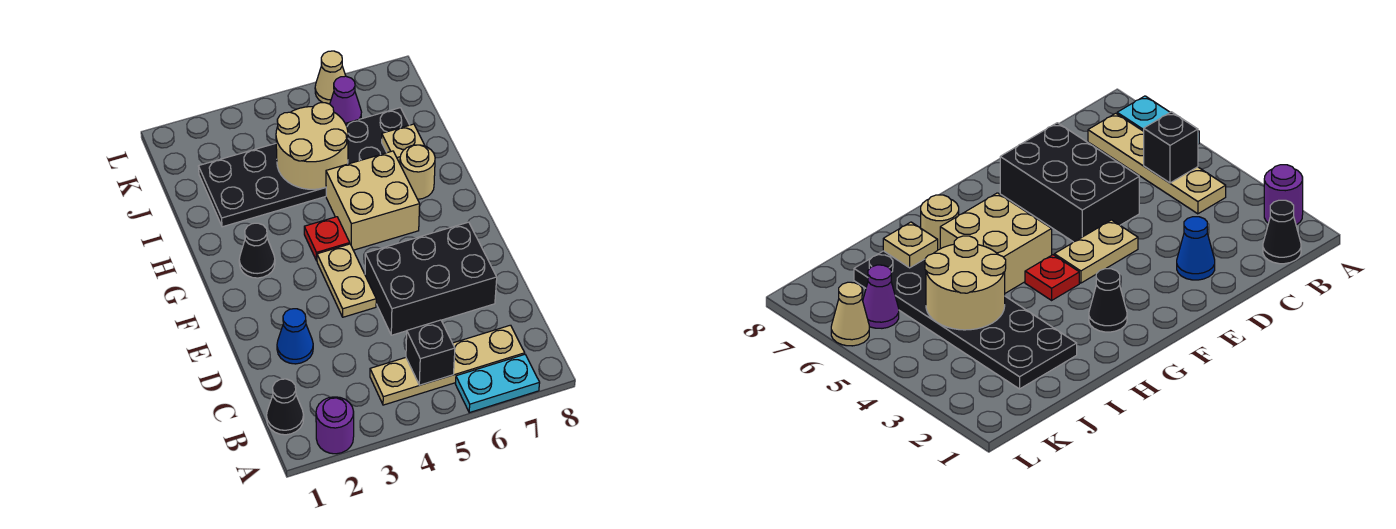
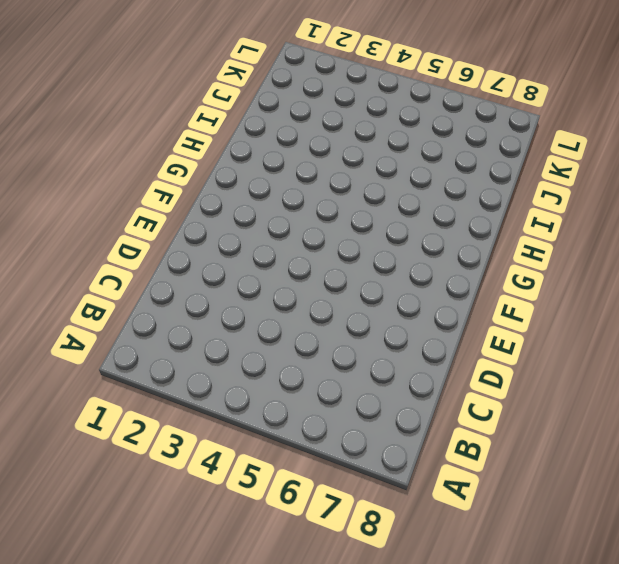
none -> purple round brick A2 level 1
none -> cyan plate A6:A7 level 1
none -> black cone B1 level 1

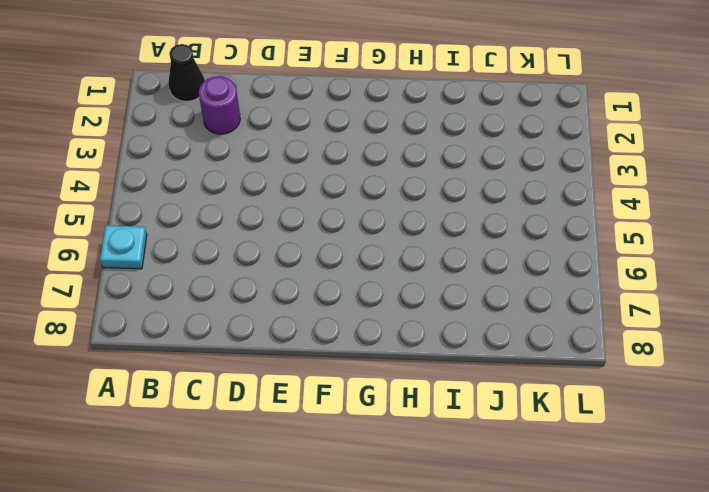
cyan plate A6 level 1 -> cyan plate A6:A7 level 1
purple round brick C2 level 1 -> purple round brick A2 level 1
none -> tan plate B4:B7 level 1
none -> blue cone D2 level 1
none -> black brick D5:E7 level 1

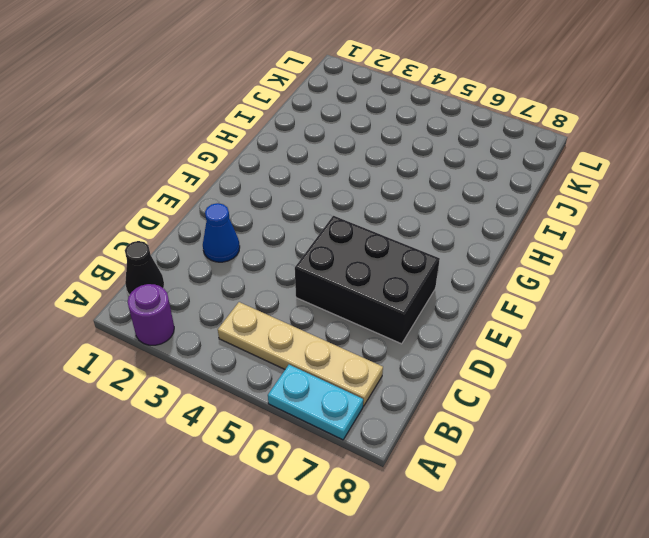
none -> tan plate E4:F4 level 1
none -> black cone G2 level 1
none -> red plate G4 level 1

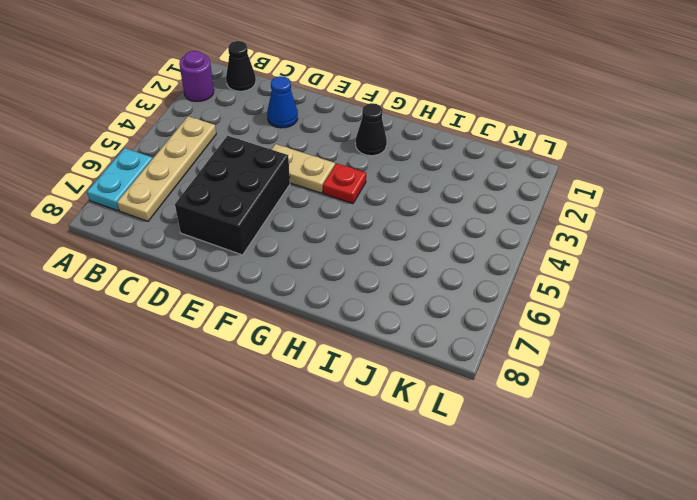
none -> tan brick G5:H6 level 1
none -> tan round brick H7 level 1
none -> black plate I2:J7 level 1

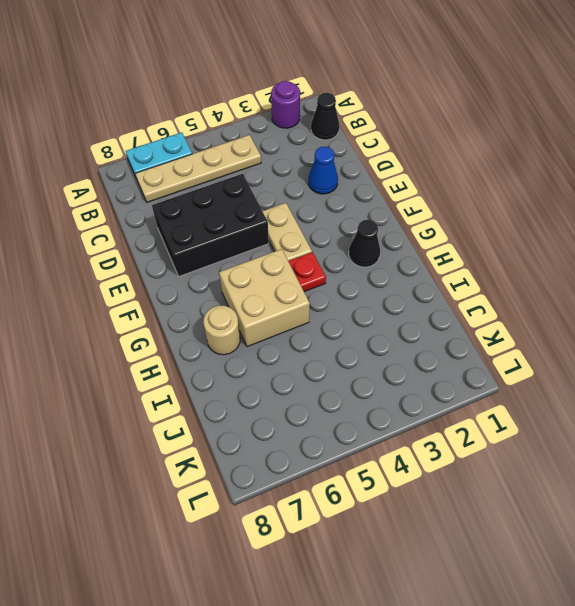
none -> black plate I2:J7 level 1
none -> purple cone K6 level 1
none -> tan cone L6 level 1

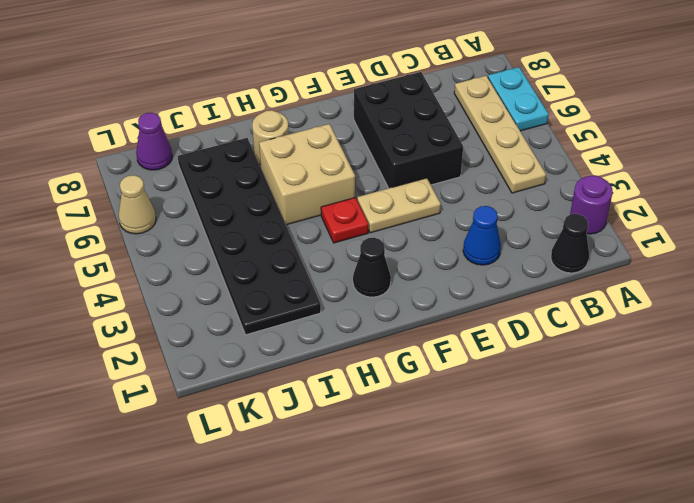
purple cone K8 level 1 -> purple cone K6 level 1
none -> black brick B5 level 2
none -> tan round brick I4:J5 level 2
none -> tan plate I7 level 2

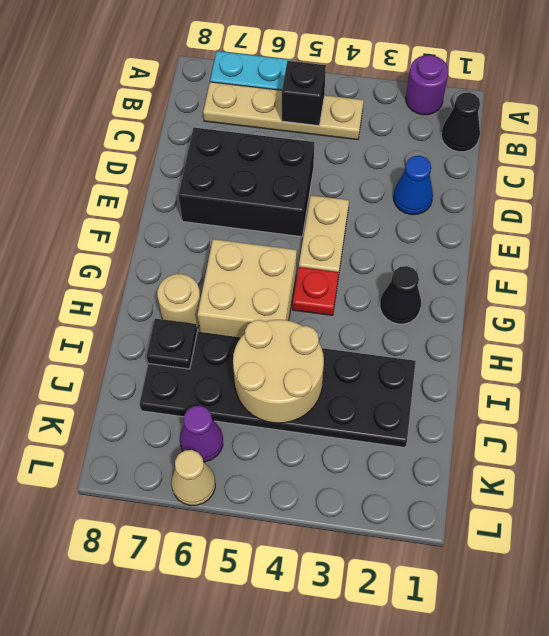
black plate I7 level 2 -> tan plate I7 level 2

